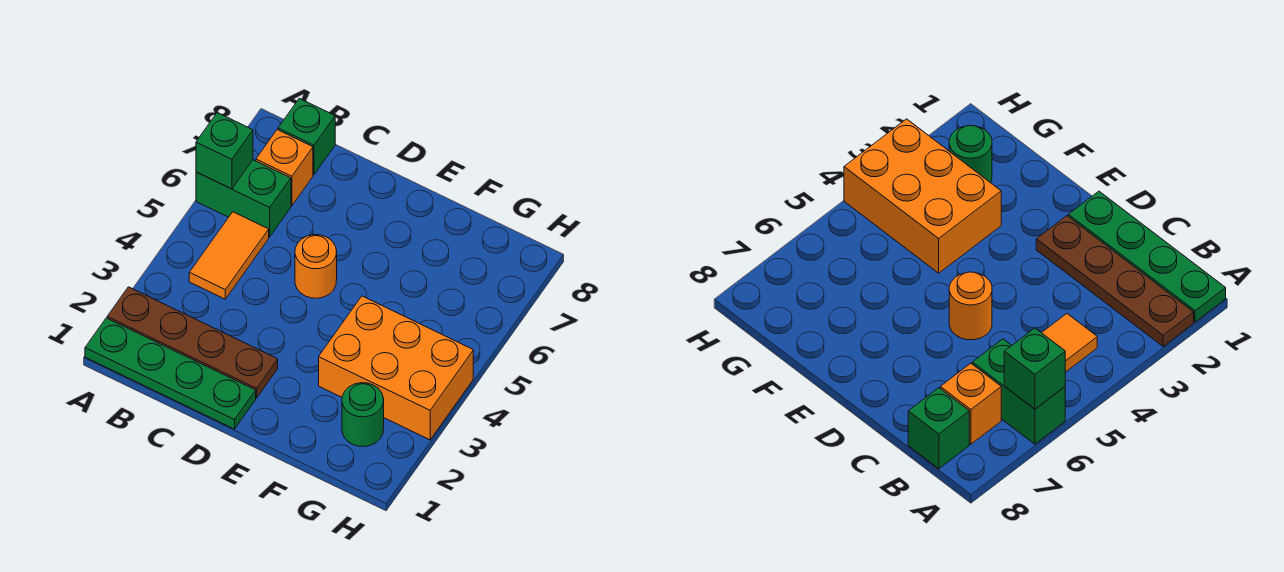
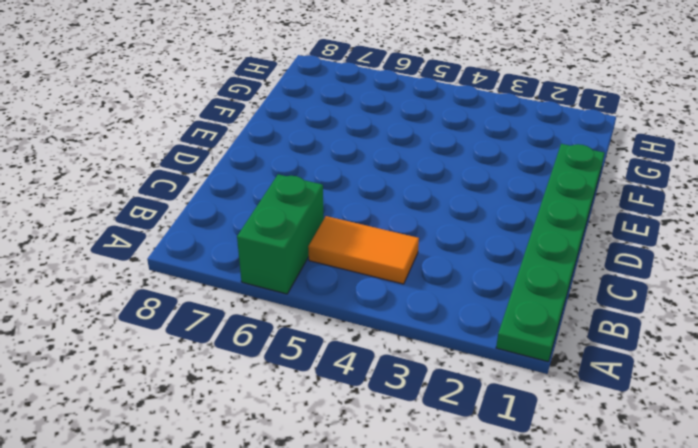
green plate A1:F1 level 1 -> green plate A1:D1 level 1
none -> brown plate A2:D2 level 1
none -> orange brick B7 level 1

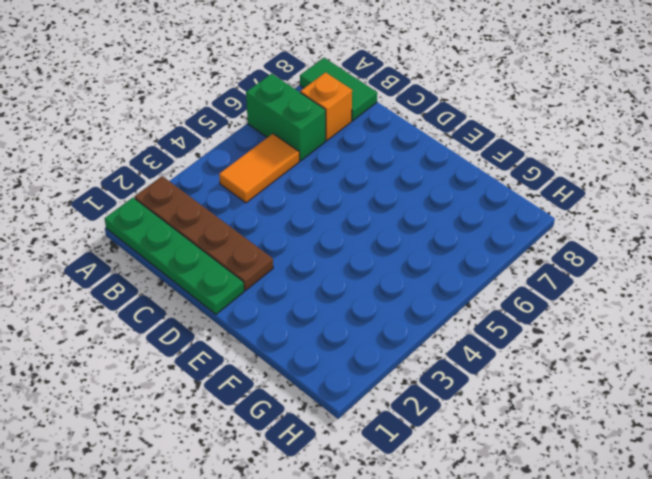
green tile A8:B8 level 1 -> green brick B8 level 1
none -> orange round brick D5 level 1
none -> orange brick F3:H4 level 1

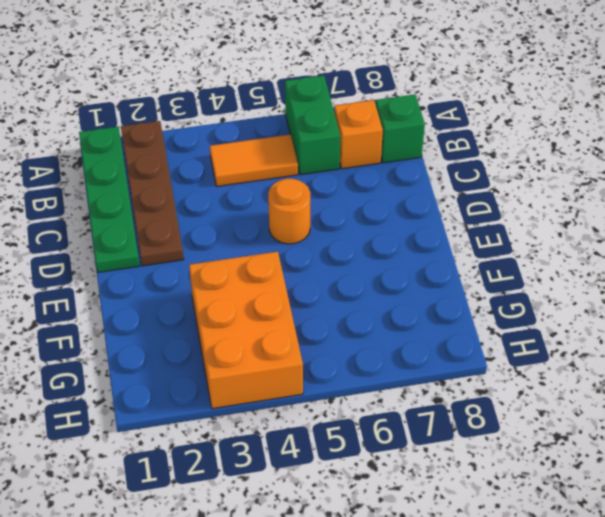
none -> green round brick G2 level 1
none -> green brick A6 level 2

